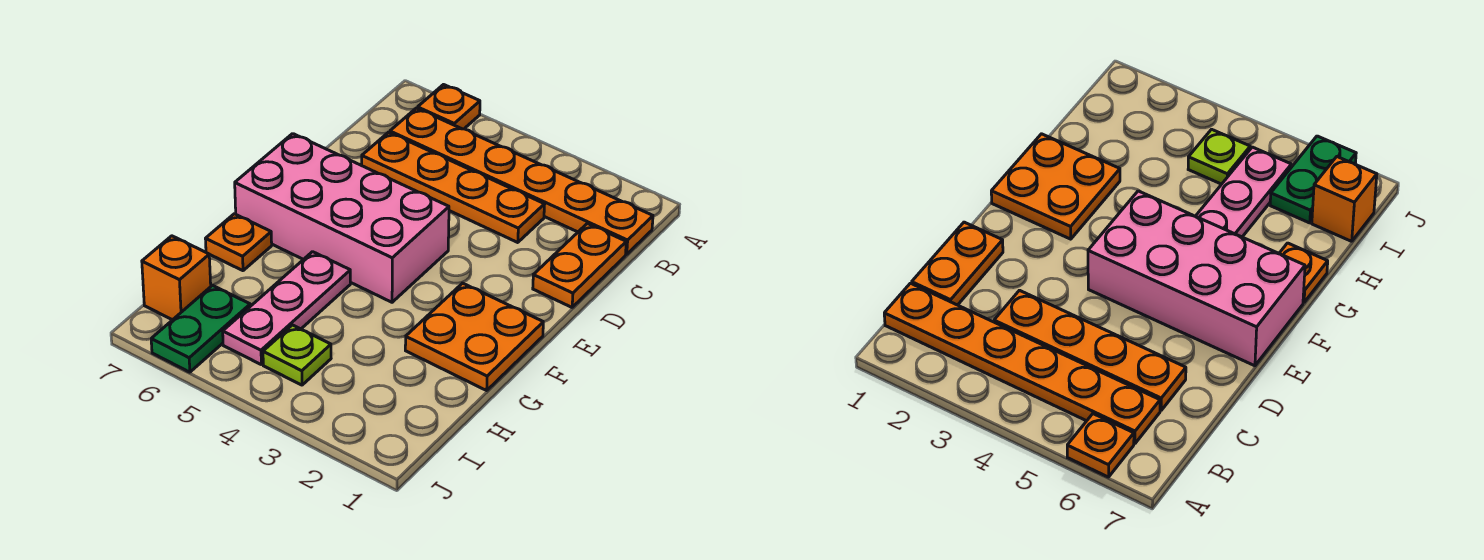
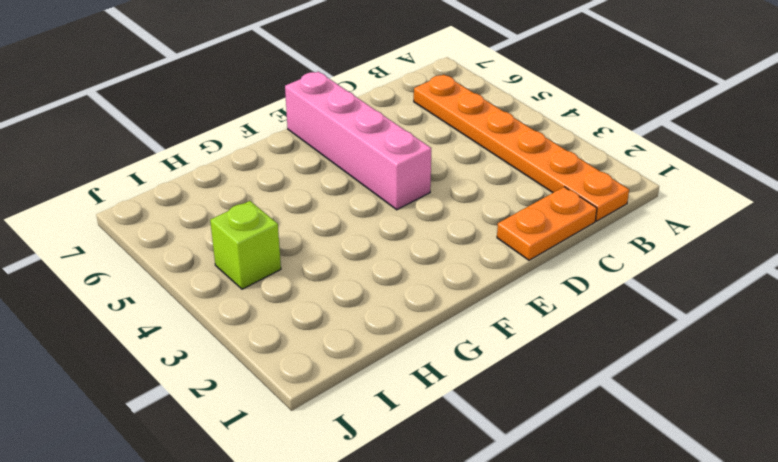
pink brick E4:E7 level 1 -> pink brick E4:F7 level 1
lime brick I4 level 1 -> lime plate I4 level 1
none -> orange plate A6 level 1
none -> orange plate C3:C6 level 1

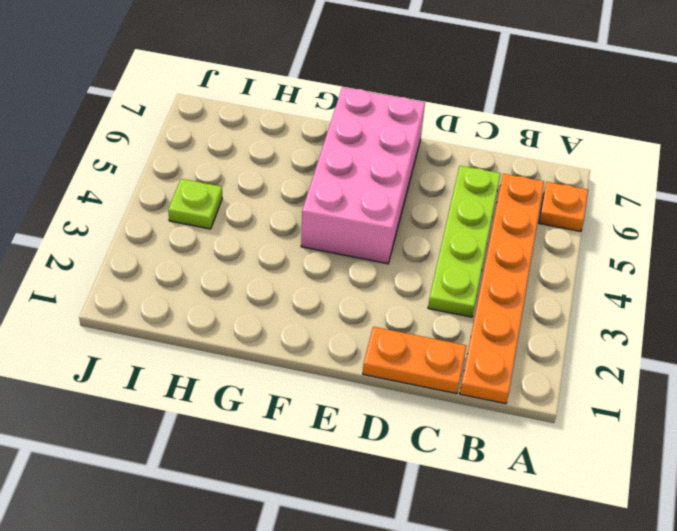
lime plate C3:C6 level 1 -> orange plate C3:C6 level 1
none -> orange plate F1:G2 level 1
none -> pink plate G5:I5 level 1

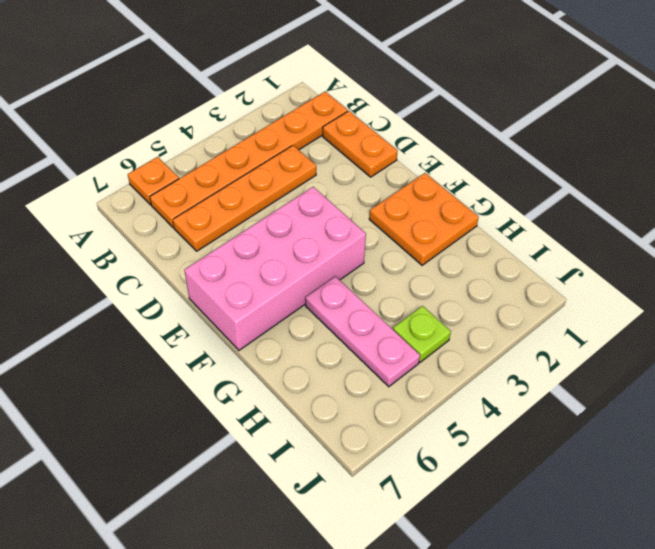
none -> orange plate G7 level 1
none -> green plate I6:J6 level 1

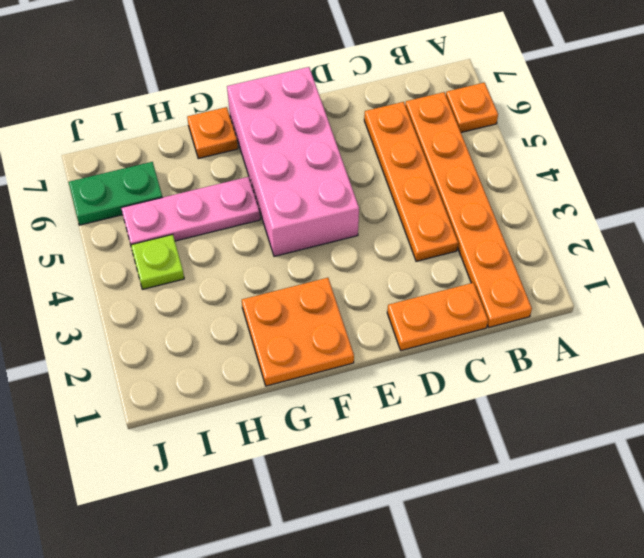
none -> orange brick I7 level 1

